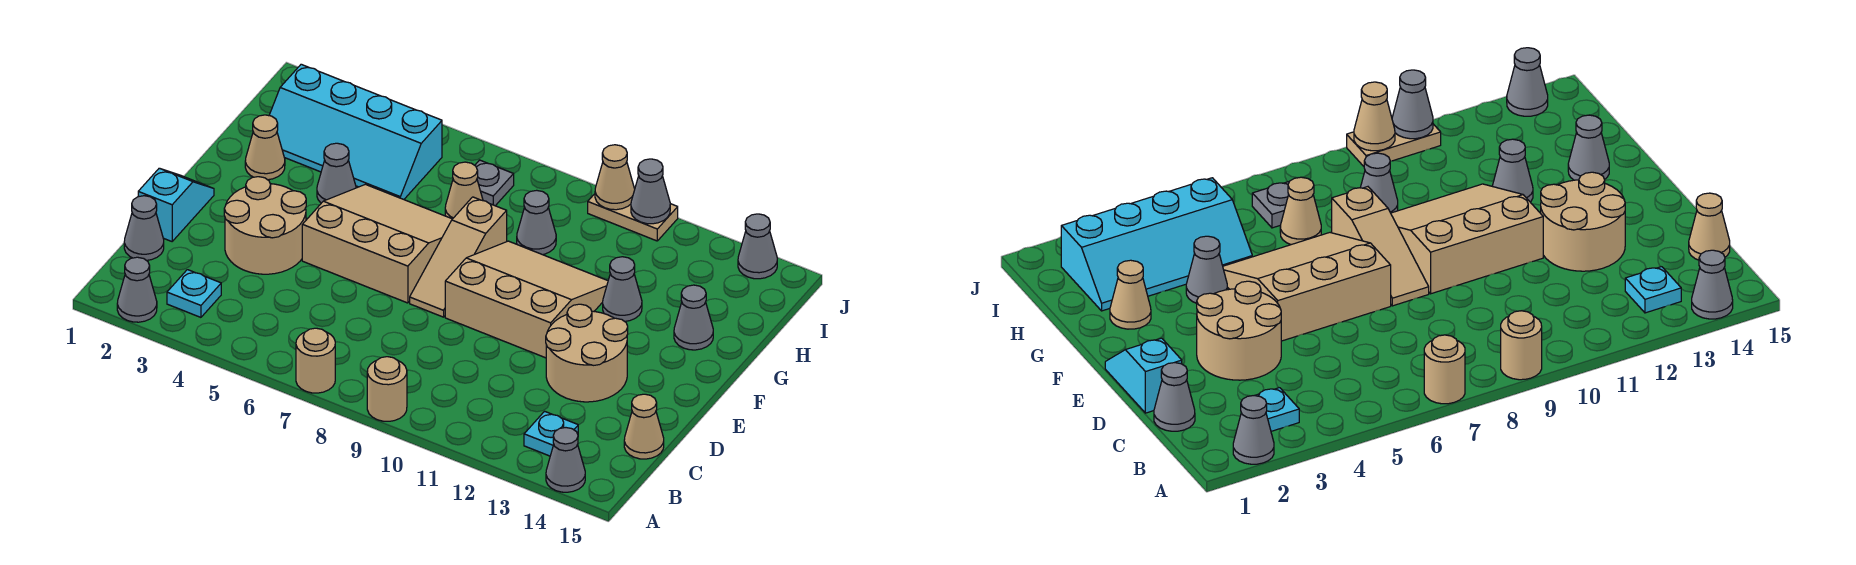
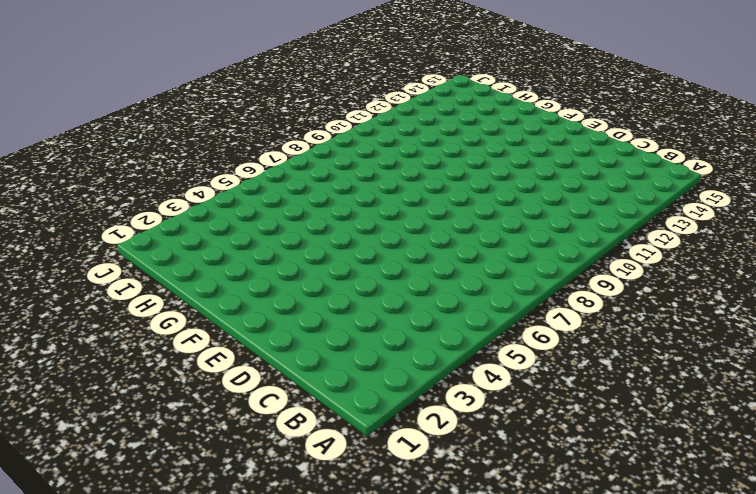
none -> grey cone A2 level 1
none -> tan round brick A7 level 1
none -> tan round brick A9 level 1

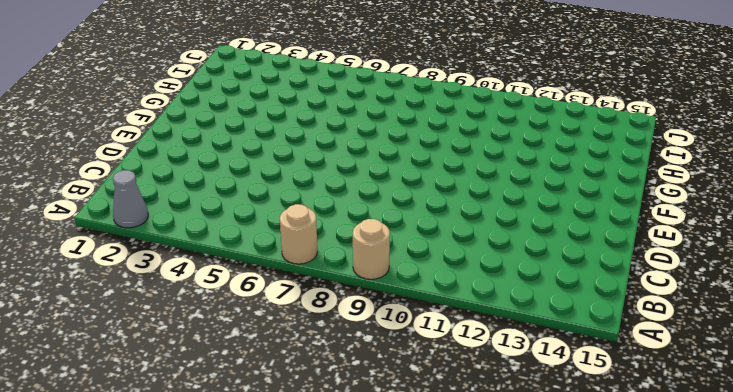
none -> grey cone A14 level 1
none -> cyan plate B3 level 1
none -> cyan plate B13 level 1

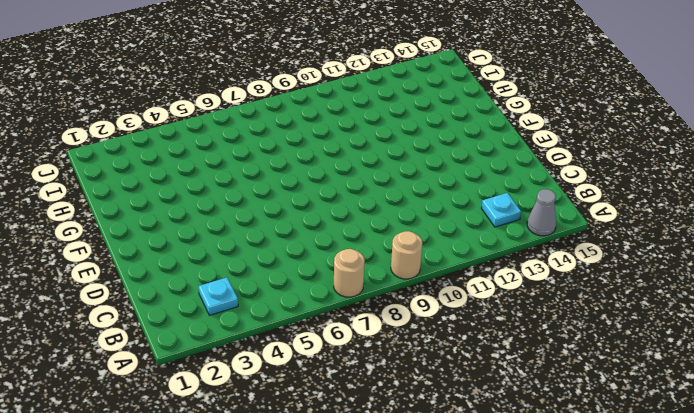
none -> grey cone A2 level 1
none -> grey cone C1 level 1
none -> tan cone C15 level 1

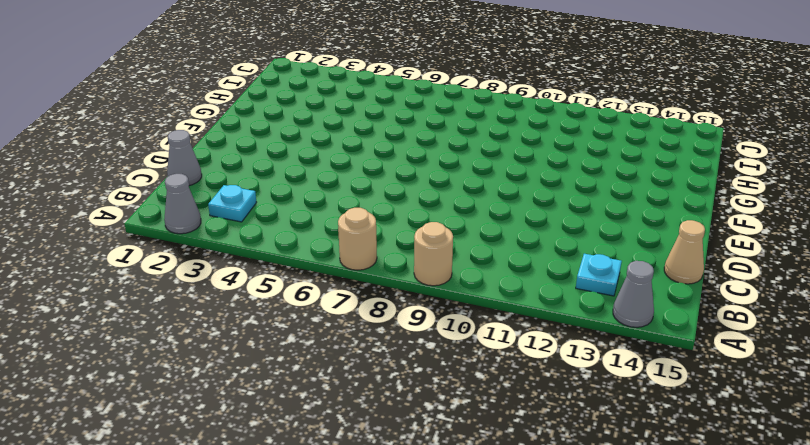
none -> cyan slope D1:E1 level 1 top D
none -> tan round brick D3:E4 level 1
none -> tan round brick D12:E13 level 1

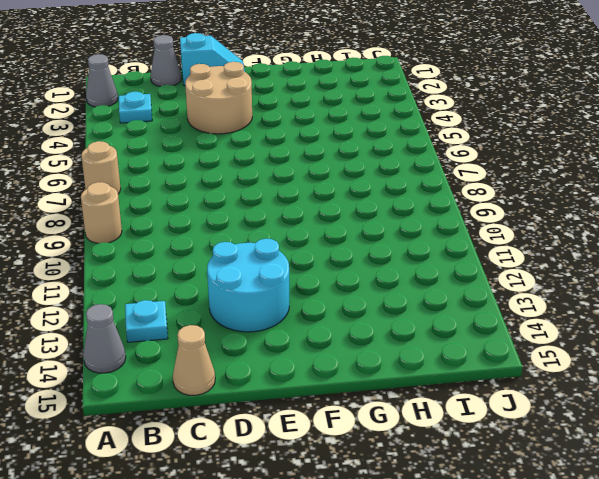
cyan round brick D12:E13 level 1 -> tan round brick D12:E13 level 1
none -> tan slope E5:G7 level 1 top E
none -> tan slope E8:G8 level 1 top G
none -> tan slope E9:G11 level 1 top E

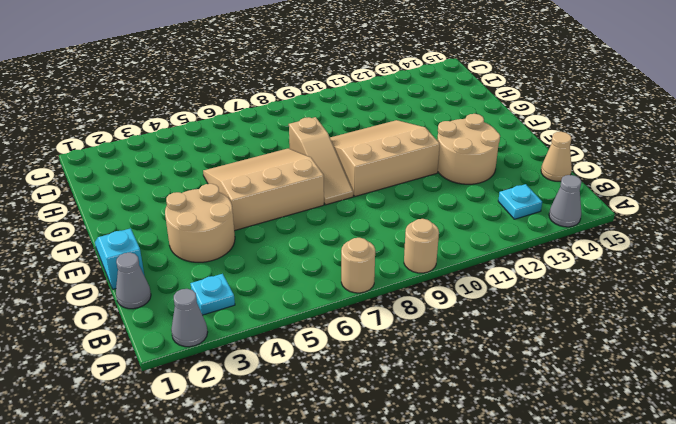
none -> tan cone G2 level 1
none -> grey cone G4 level 1
none -> grey cone G12 level 1

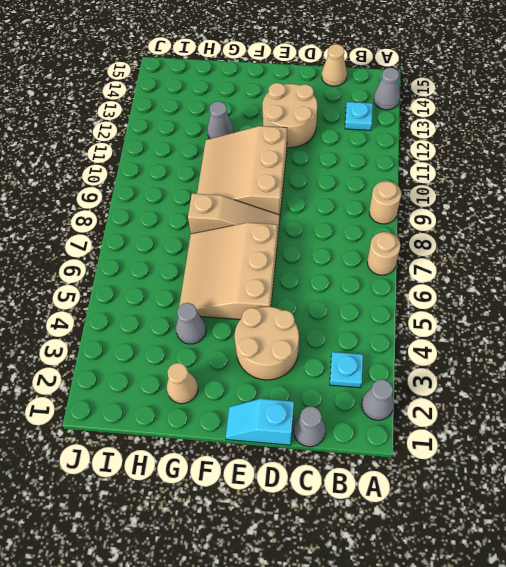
none -> grey cone G14 level 1
none -> cyan slope H2:I5 level 1 top I
none -> tan cone H7 level 1

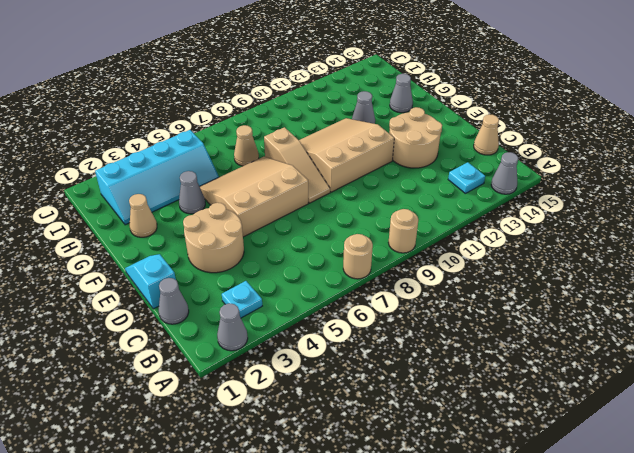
none -> grey cone H9 level 1
none -> grey plate I7 level 1
none -> tan plate J10:J11 level 1

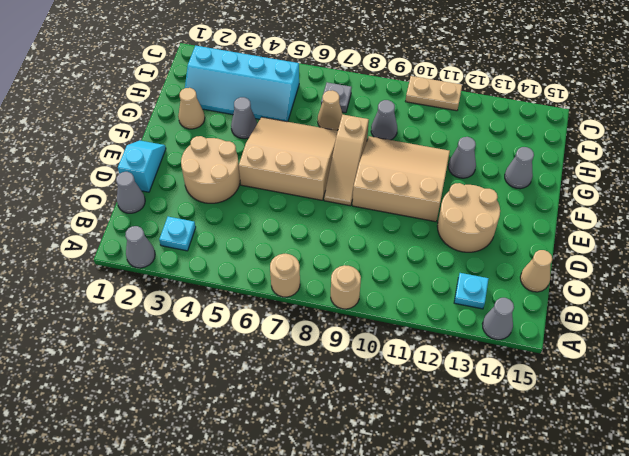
none -> grey cone J14 level 1
none -> tan cone J10 level 2
none -> grey cone J11 level 2

